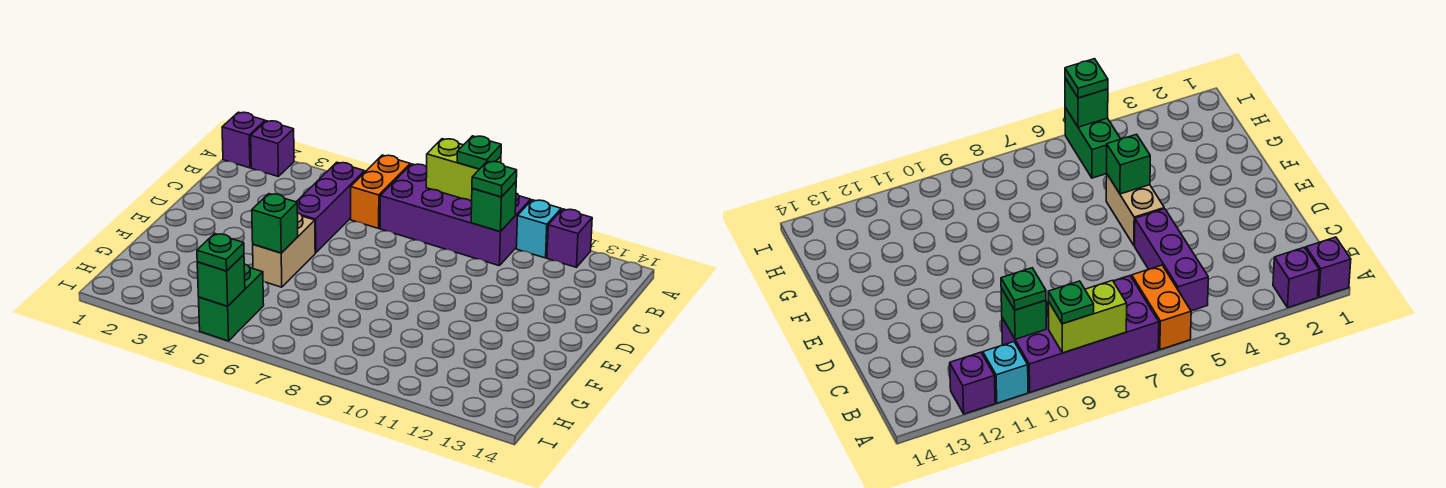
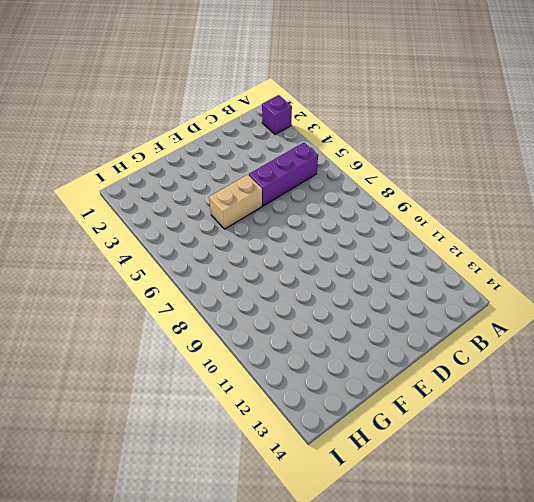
none -> purple brick A1 level 1
none -> orange brick A6:B6 level 1
none -> purple brick A7:B10 level 1

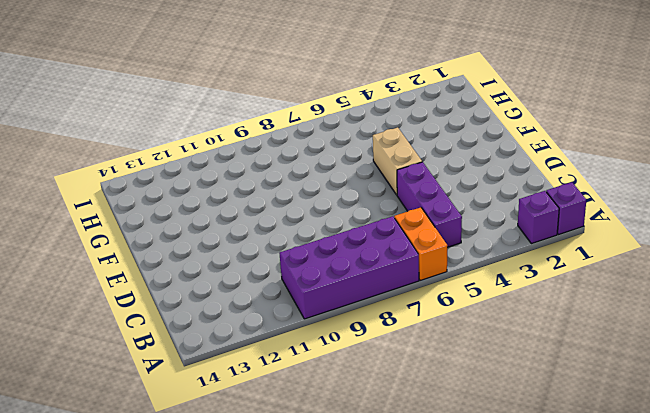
none -> cyan brick A11 level 1
none -> purple brick A12 level 1
none -> green brick H5:I5 level 1

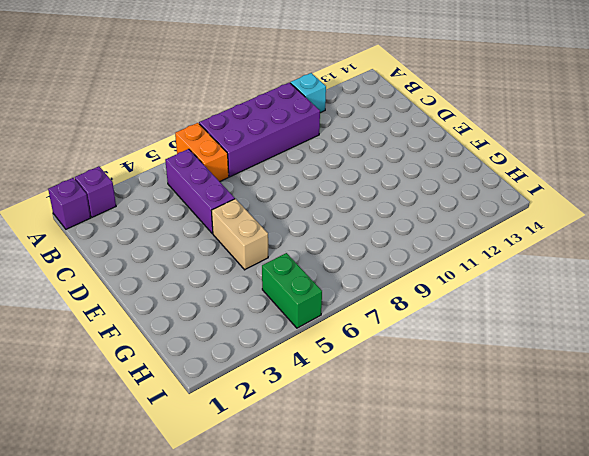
none -> purple brick A12 level 1
none -> lime brick A8:A9 level 2
none -> green brick B10 level 2

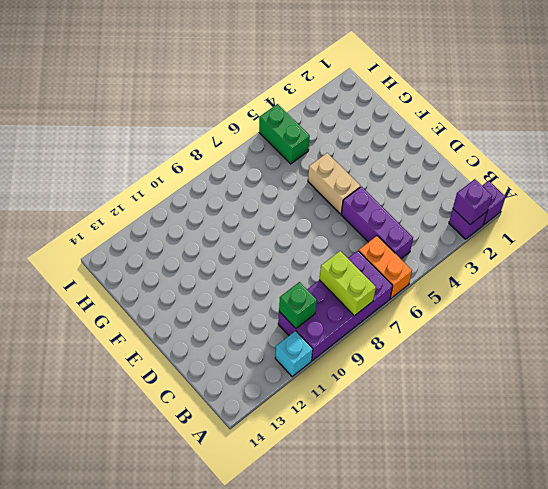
purple brick A2 level 2 -> purple brick A12 level 1
lime brick A8:B8 level 2 -> lime brick A8:A9 level 2
none -> green brick F5 level 2
none -> green brick I5 level 2
none -> green plate A9 level 3

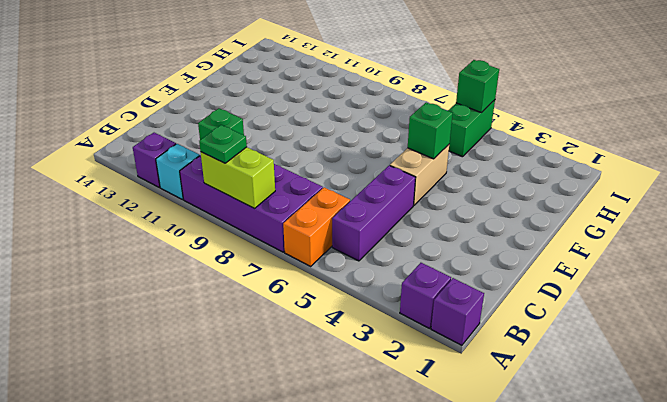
none -> green plate B10 level 3
none -> green plate I5 level 3

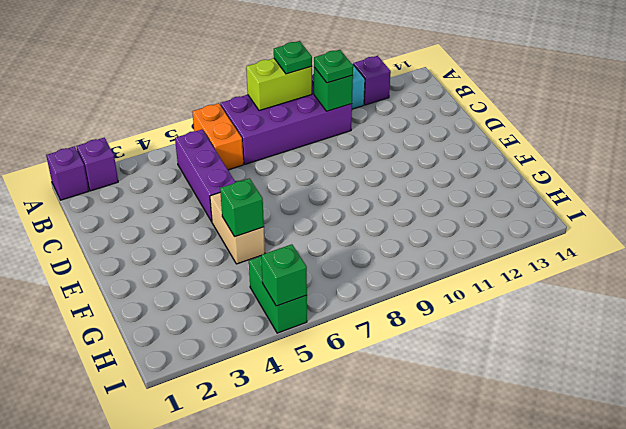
none -> green plate I5 level 3

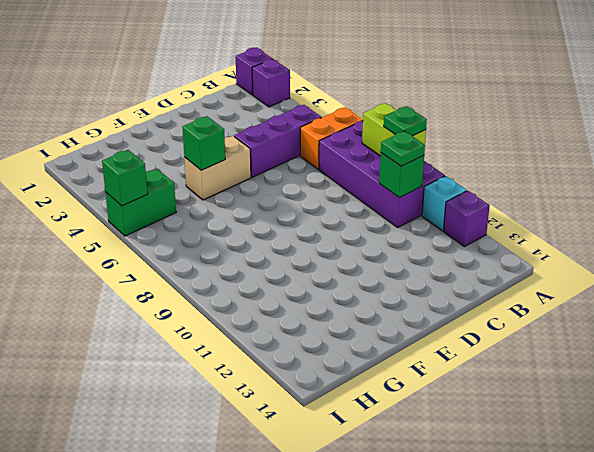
none -> green plate I5 level 3

